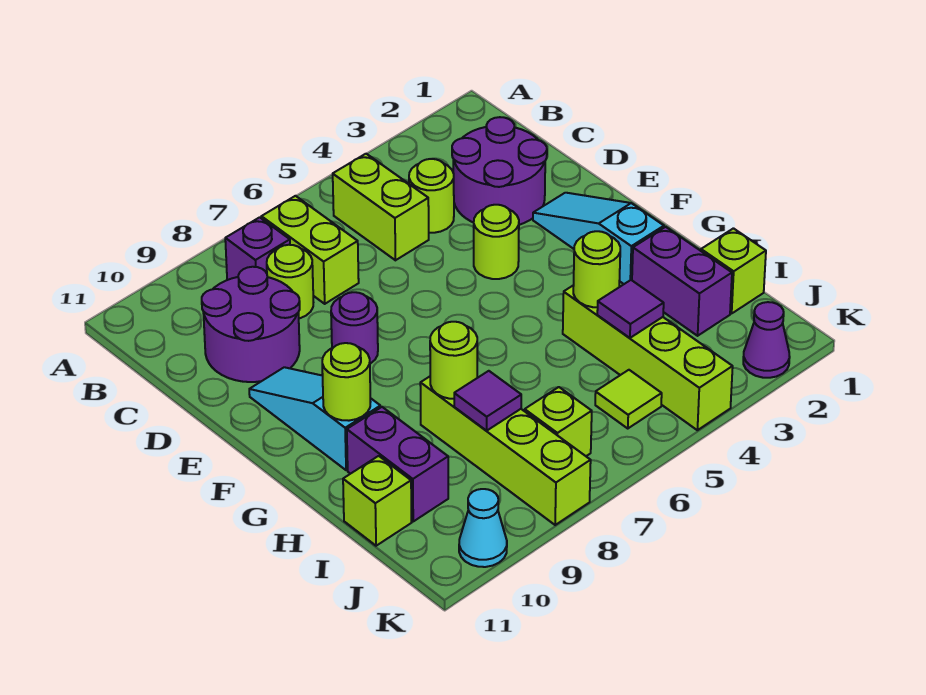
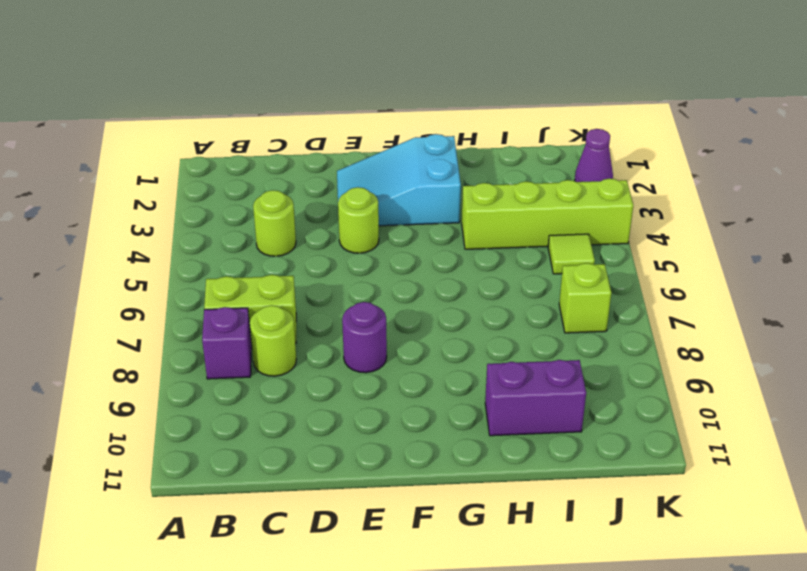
cyan slope E2:G3 level 1 top G -> cyan slope E2:G2 level 1 top G
none -> lime brick B5:C5 level 1
none -> purple round brick C2:D3 level 1
none -> purple round brick C9:D10 level 1

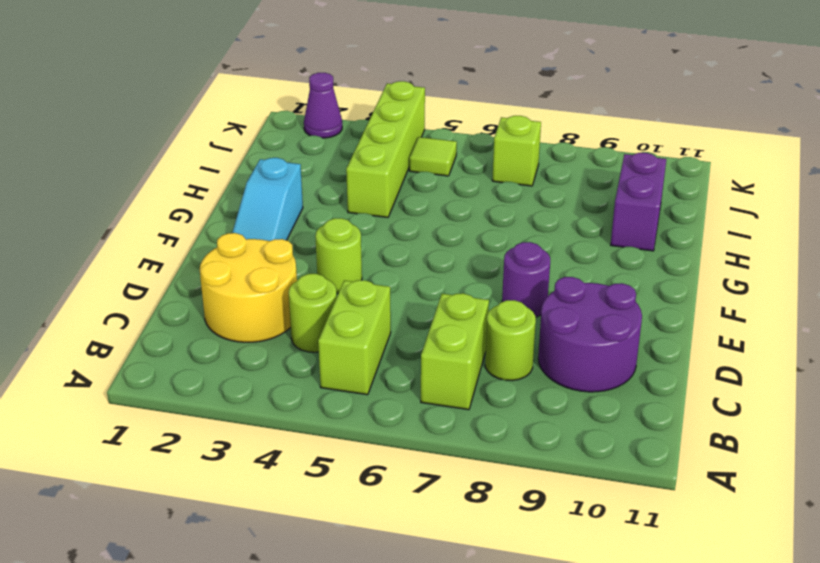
yellow round brick C2:D3 level 1 -> purple round brick C2:D3 level 1
none -> purple brick B8 level 1
none -> cyan slope E10:G10 level 1 top G
none -> purple brick H2:I2 level 1

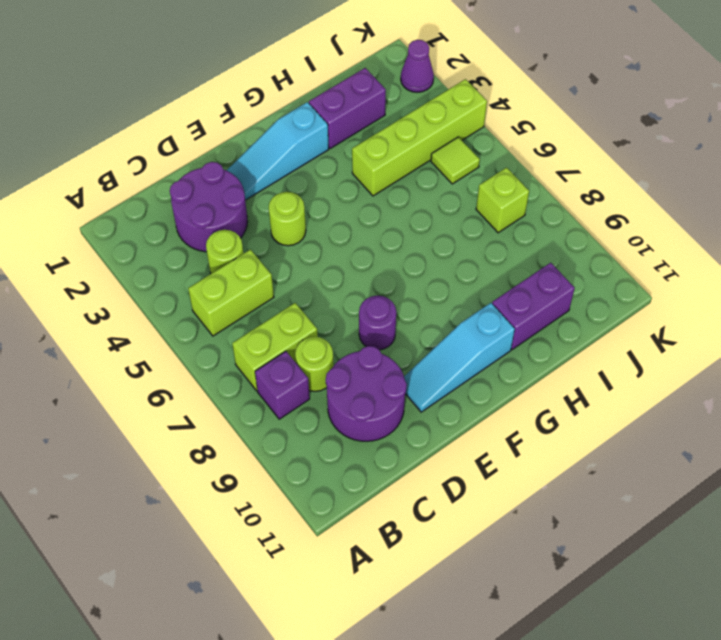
none -> lime brick H8:K8 level 1
none -> lime brick I1 level 1
none -> lime brick I11 level 1

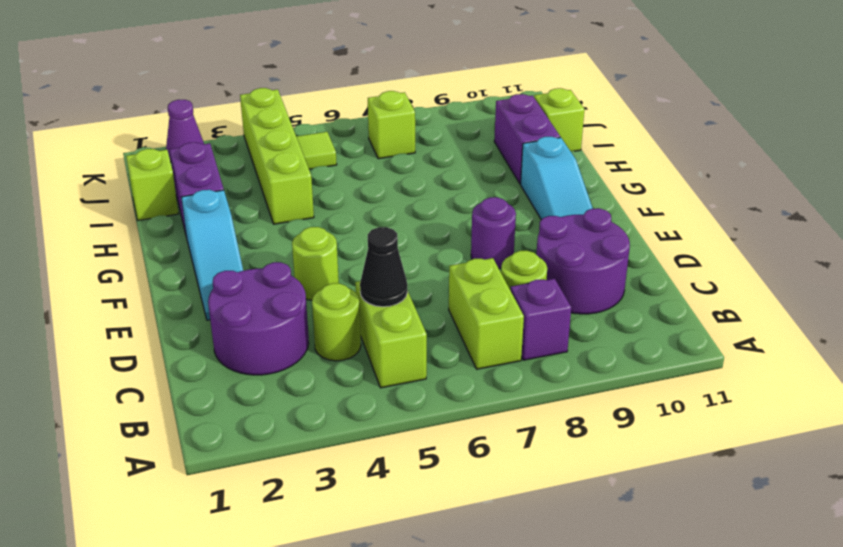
black cone C5 level 2 -> none
none -> lime brick H8:K8 level 1
none -> cyan cone K10 level 1
none -> lime round brick G10 level 2

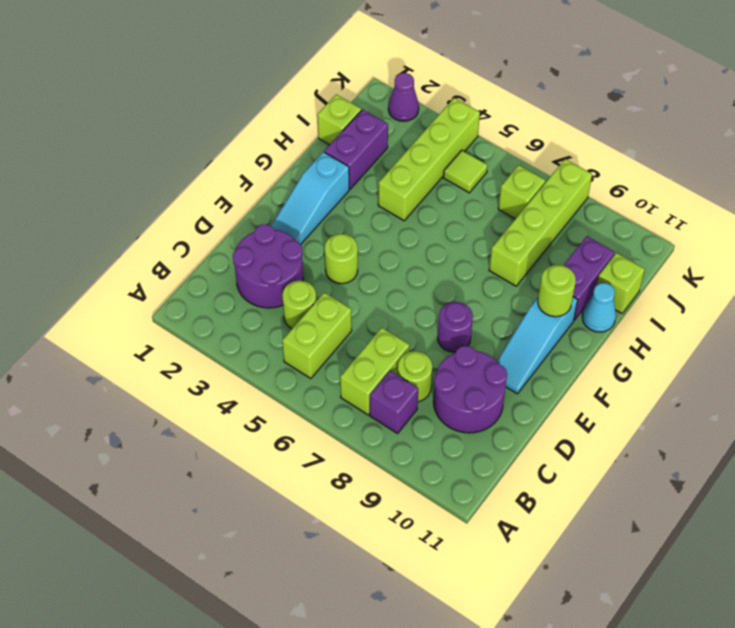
cyan cone H11 level 1 -> cyan cone K10 level 1
none -> lime round brick H4 level 2
none -> lime round brick H8 level 2
none -> purple tile I4 level 2

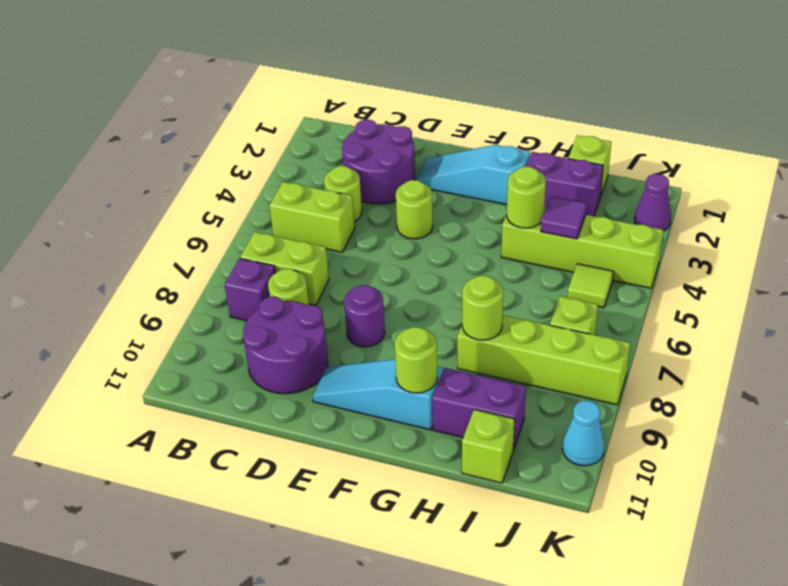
none -> purple tile I8 level 2

